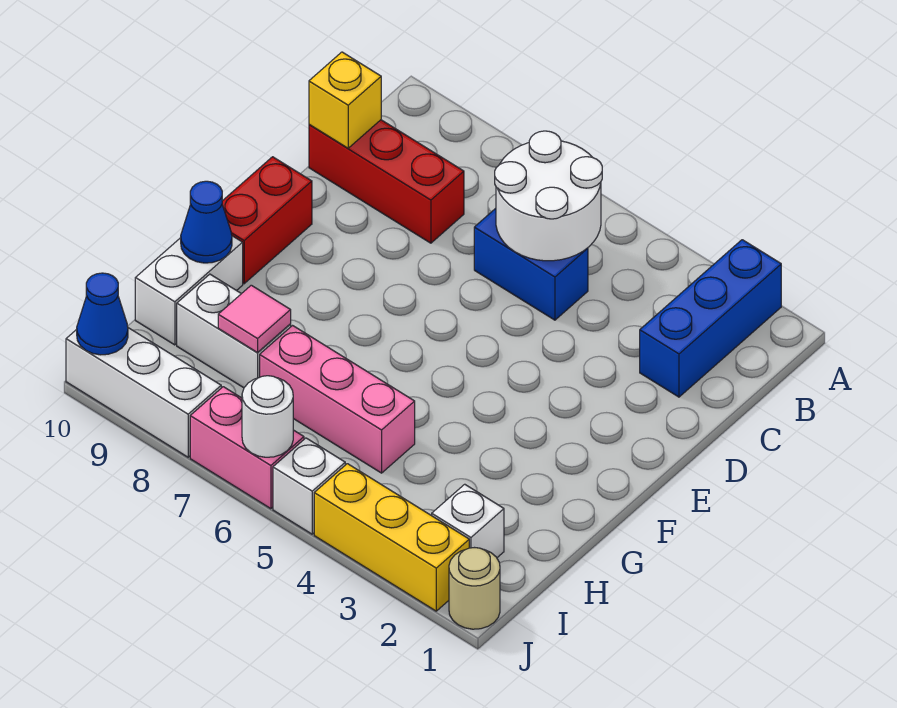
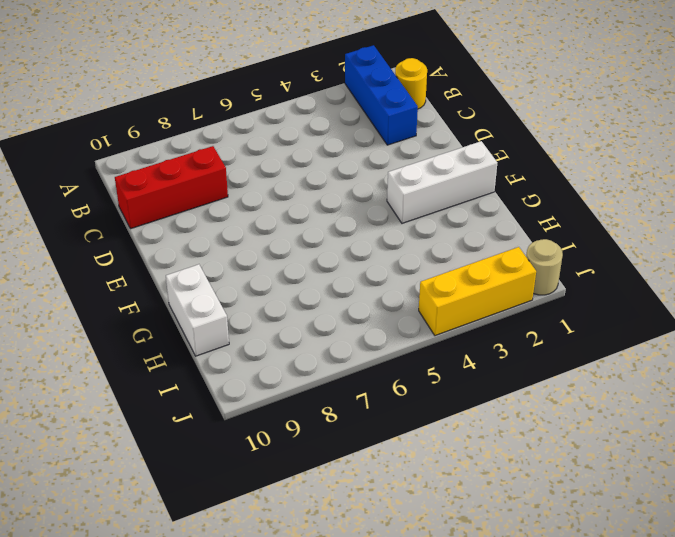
yellow round brick B1 level 1 -> none
white brick F1:F3 level 1 -> white brick J8:J10 level 1
none -> blue brick C5:C6 level 1
none -> red brick E10:F10 level 1
none -> pink brick H5:H7 level 1

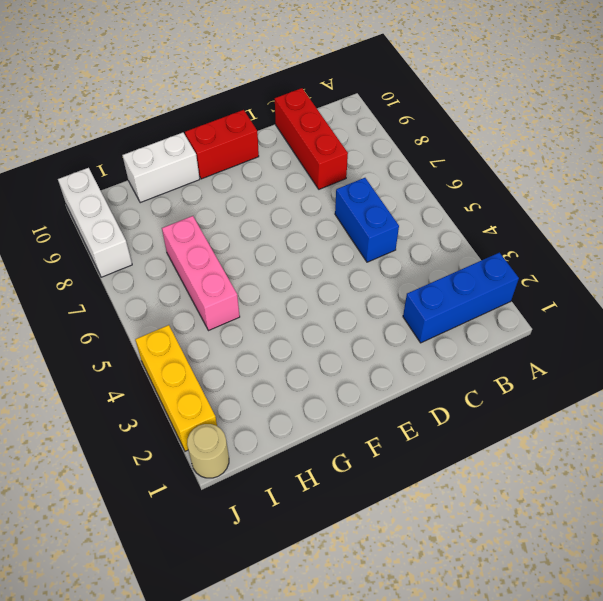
none -> white brick H8:H9 level 1
none -> white brick I2 level 1
none -> white brick J5 level 1

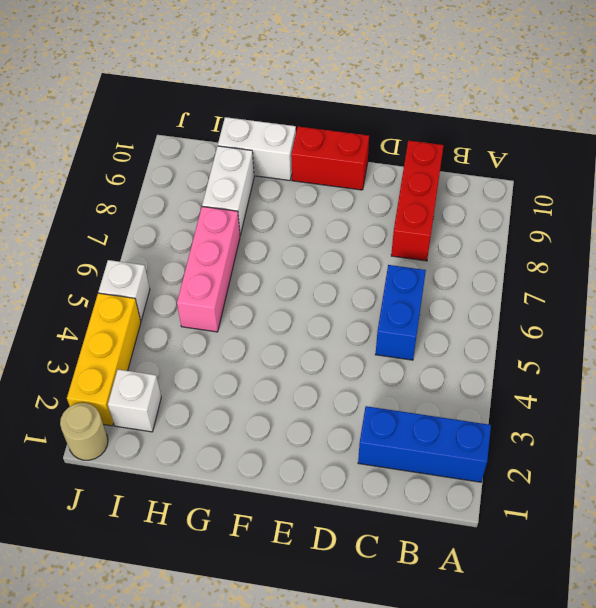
none -> pink brick J6:J7 level 1
none -> white brick J8:J10 level 1
none -> white round brick B5:C6 level 2

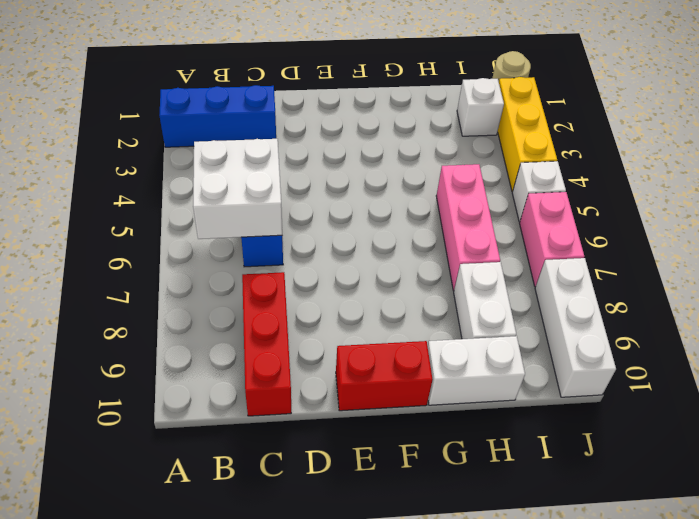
white brick B5:C6 level 2 -> white round brick B5:C6 level 2
none -> yellow brick C10 level 2
none -> blue cone G10 level 2
none -> pink tile H8 level 2

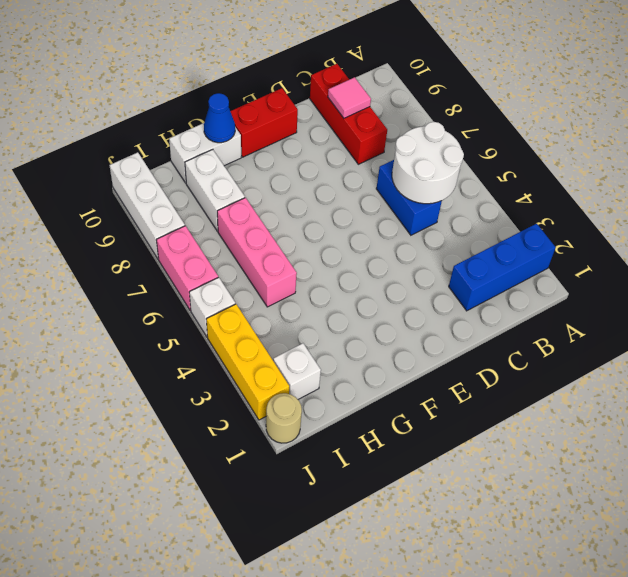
pink tile C9 level 2 -> pink tile H8 level 2
none -> yellow brick C10 level 2
none -> white round brick J6 level 2
none -> blue cone J10 level 2

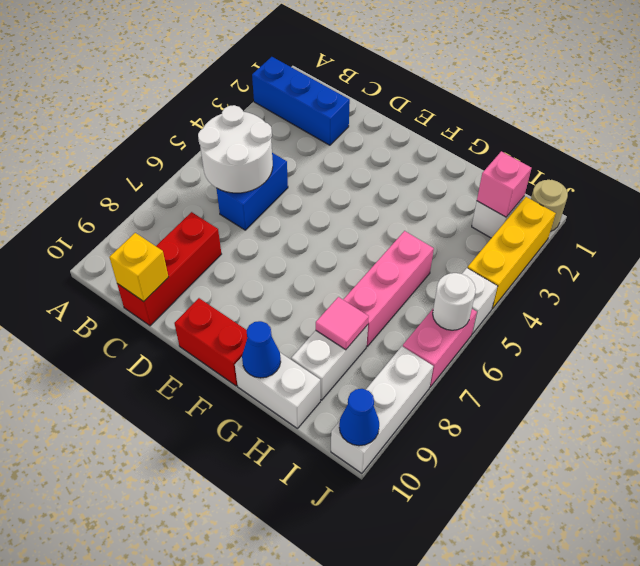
pink brick I2 level 2 -> none

